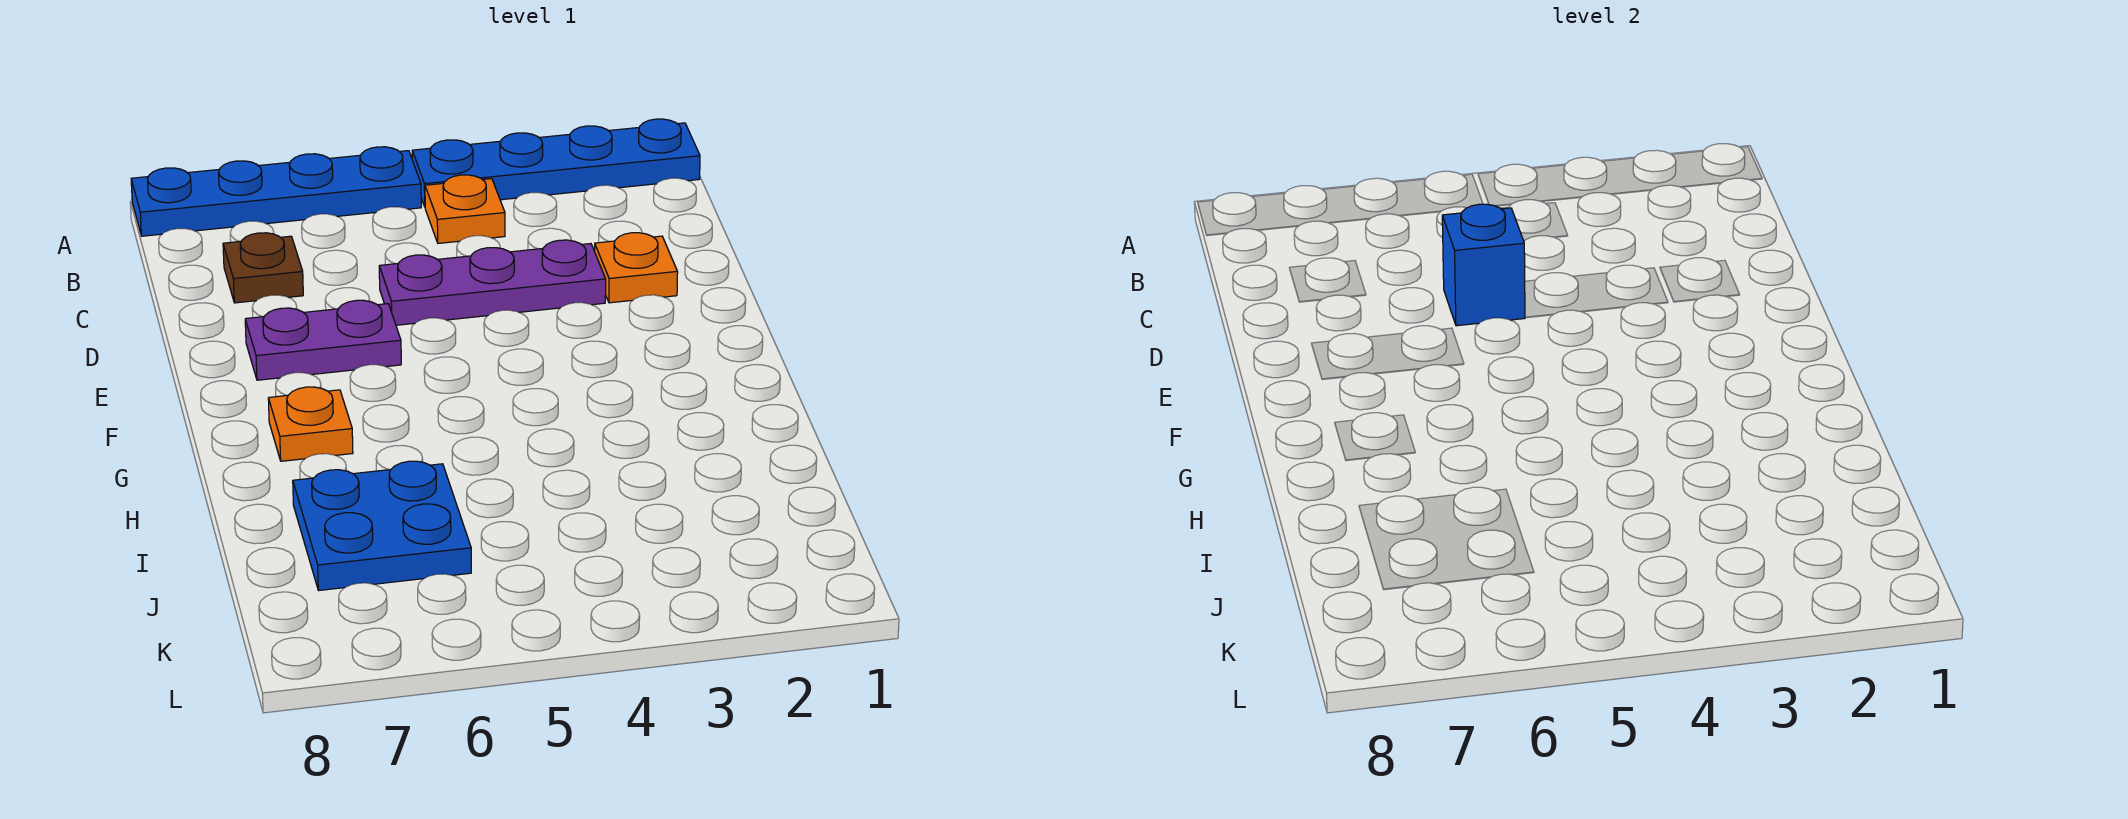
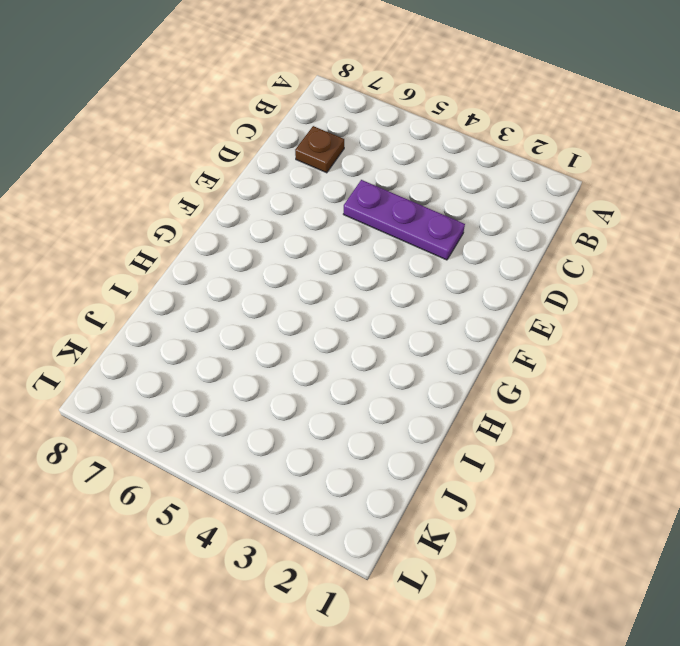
none -> blue plate A1:A4 level 1
none -> blue plate A5:A8 level 1

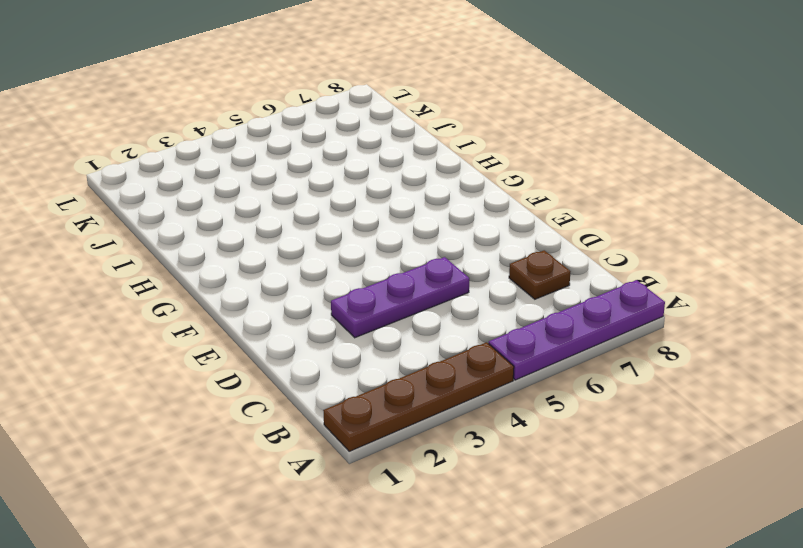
brown plate A1:A4 level 1 -> blue plate A1:A4 level 1
purple plate A5:A8 level 1 -> blue plate A5:A8 level 1
none -> orange plate B4 level 1
none -> orange plate D2 level 1

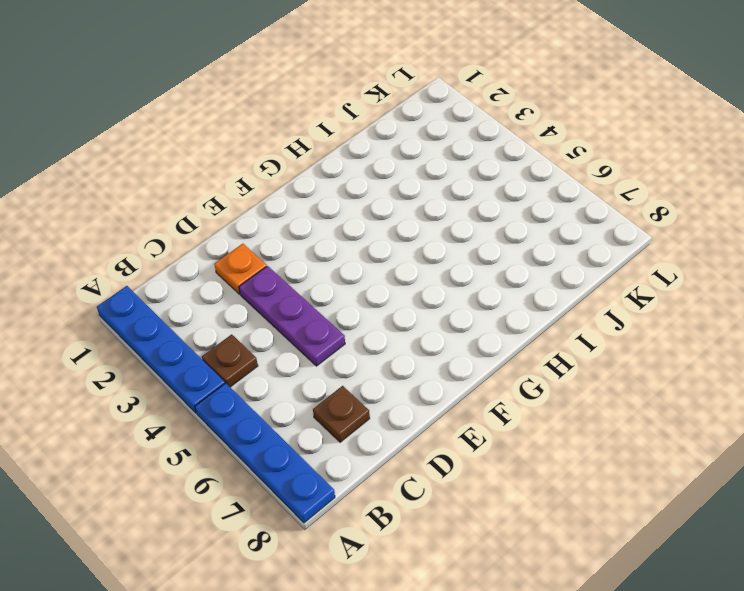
brown plate B4 level 1 -> orange plate B4 level 1
none -> purple plate E6:E7 level 1
none -> orange plate G7 level 1

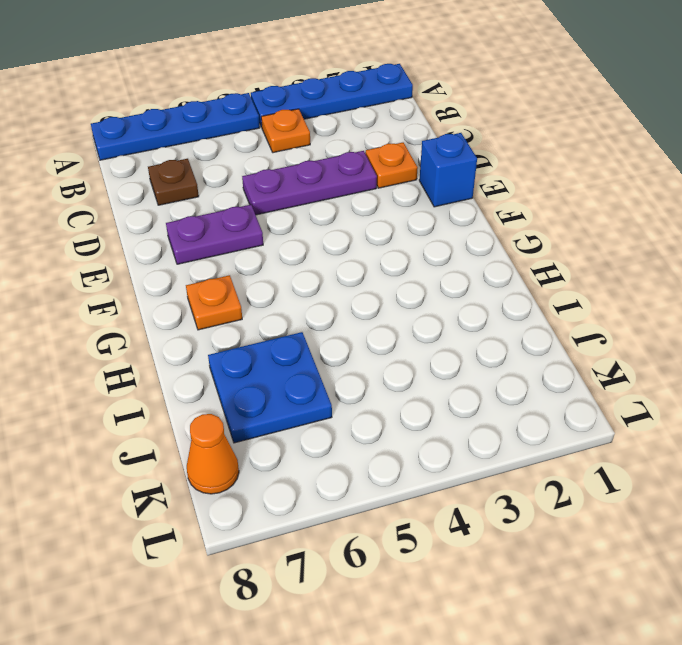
blue brick E1 level 1 -> blue brick D5 level 2
orange cone K8 level 1 -> none

